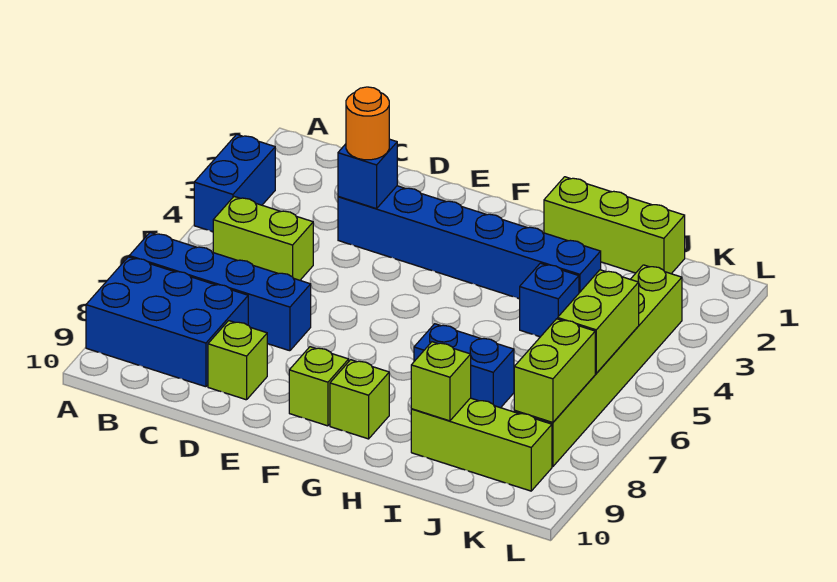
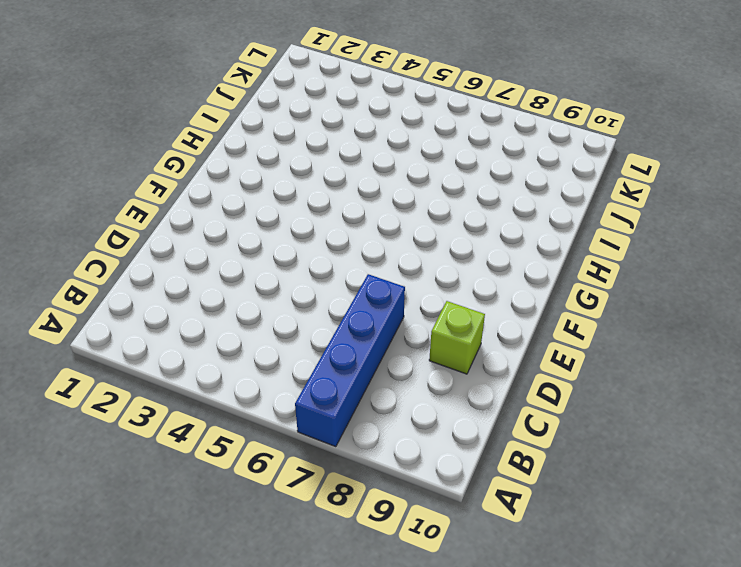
none -> blue brick A3:A4 level 1
none -> blue brick A8:C9 level 1
none -> lime brick B5:C5 level 1

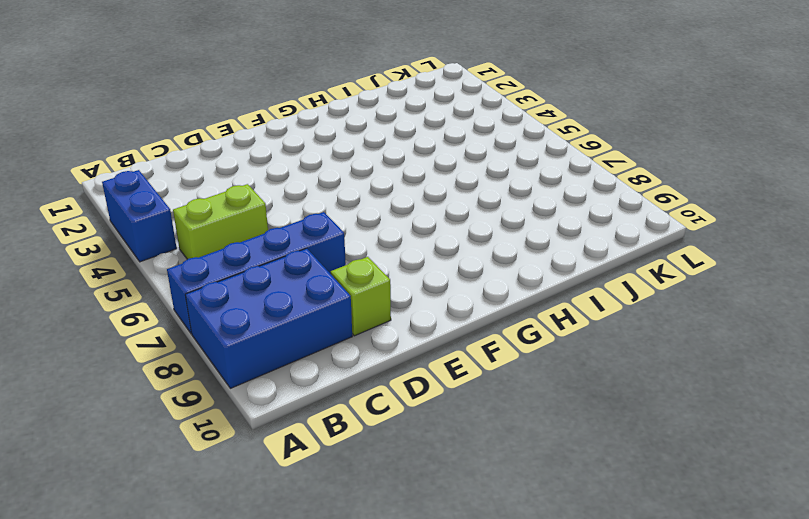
none -> blue brick D3:I3 level 1
none -> lime brick F9 level 1
none -> lime brick G9 level 1

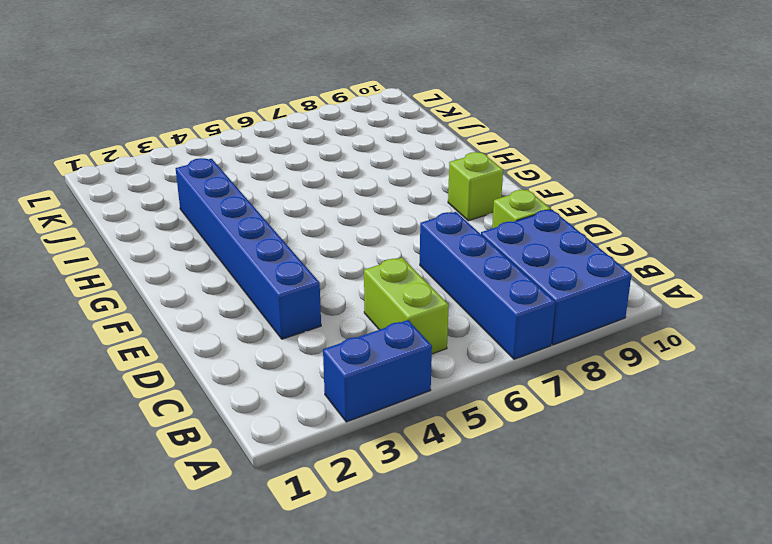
none -> lime brick G9 level 1
none -> lime brick H1:J1 level 1
none -> blue brick H7:I7 level 1

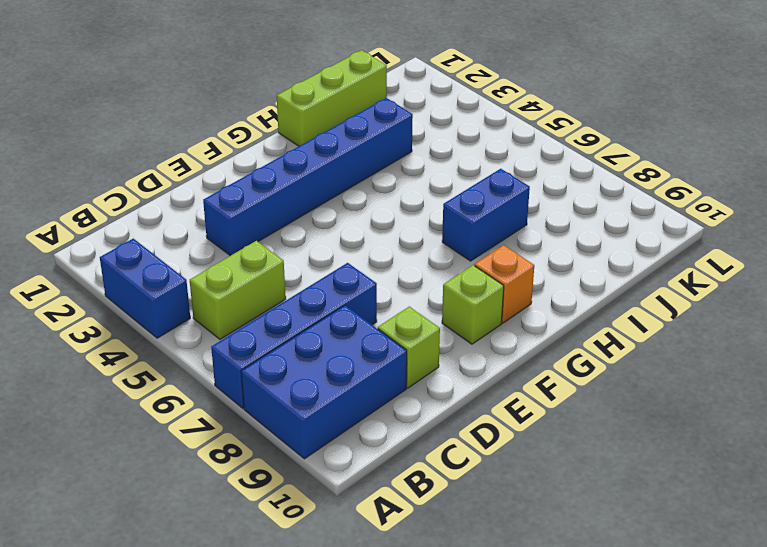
orange brick G9 level 1 -> lime brick G9 level 1
none -> blue brick I4 level 1
none -> lime brick I9:K9 level 1
none -> lime brick K3:K8 level 1

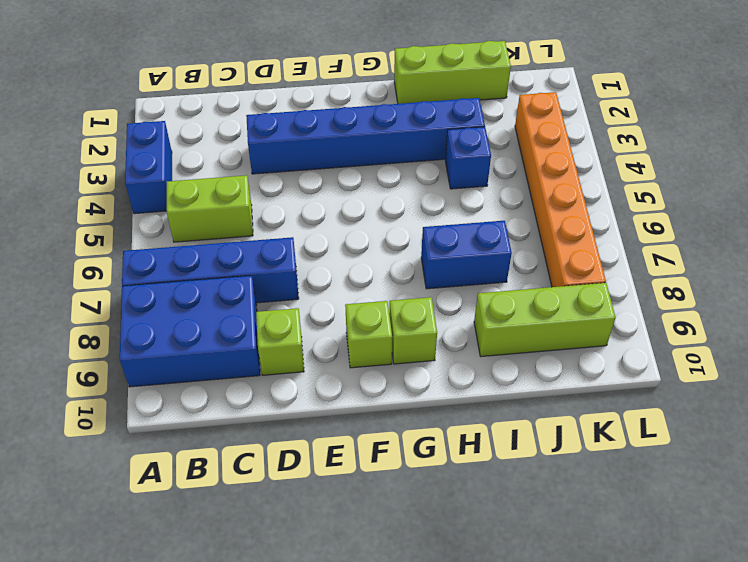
orange brick K3:K8 level 1 -> lime brick K3:K8 level 1
none -> blue brick D3 level 2
none -> lime brick I9 level 2
none -> lime brick K5:K6 level 2

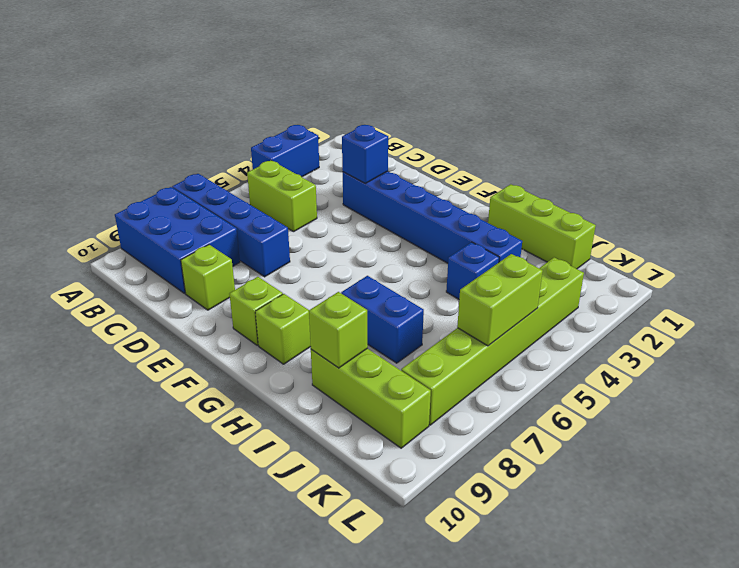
none -> lime brick K7:K8 level 2
none -> orange round brick D3 level 3

